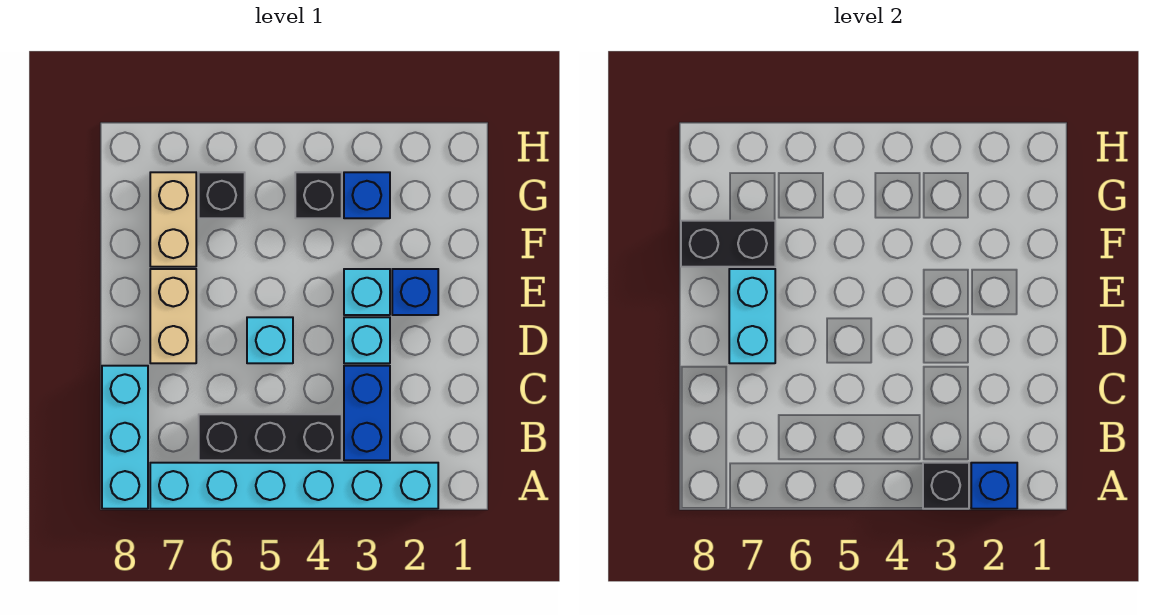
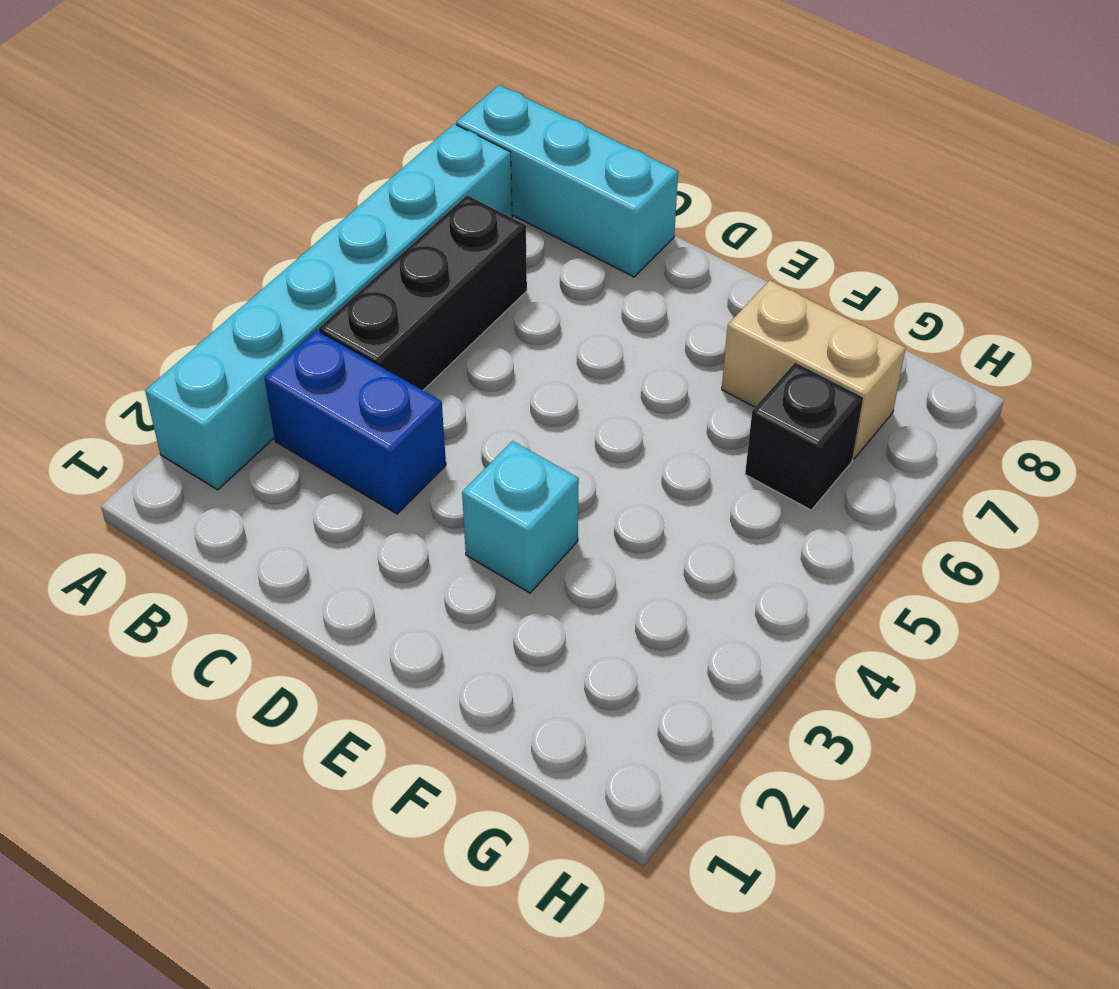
none -> cyan brick D3 level 1
none -> cyan brick D5 level 1
none -> tan brick D7:E7 level 1

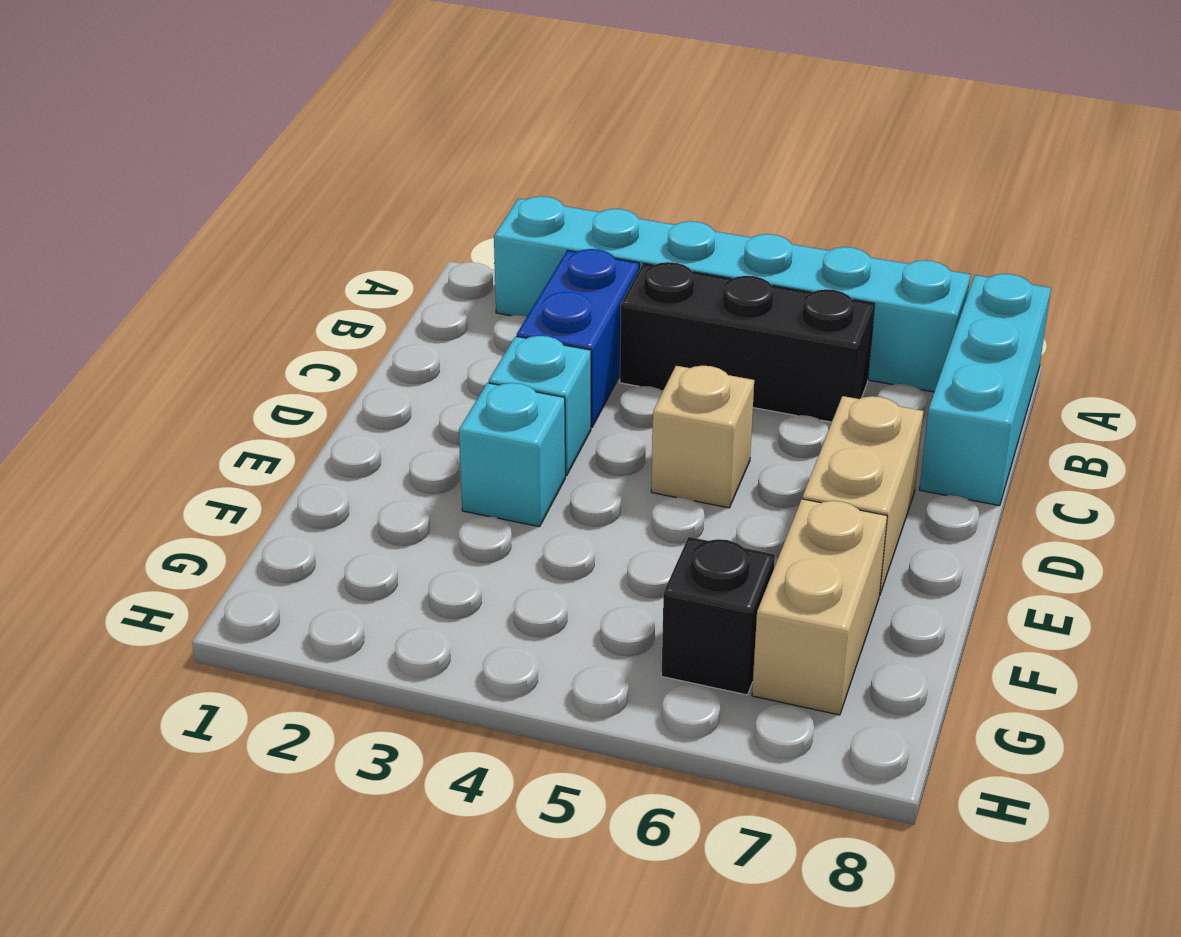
tan brick D5 level 1 -> cyan brick D5 level 1
none -> blue brick E2 level 1
none -> blue brick G3 level 1
none -> black brick G4 level 1

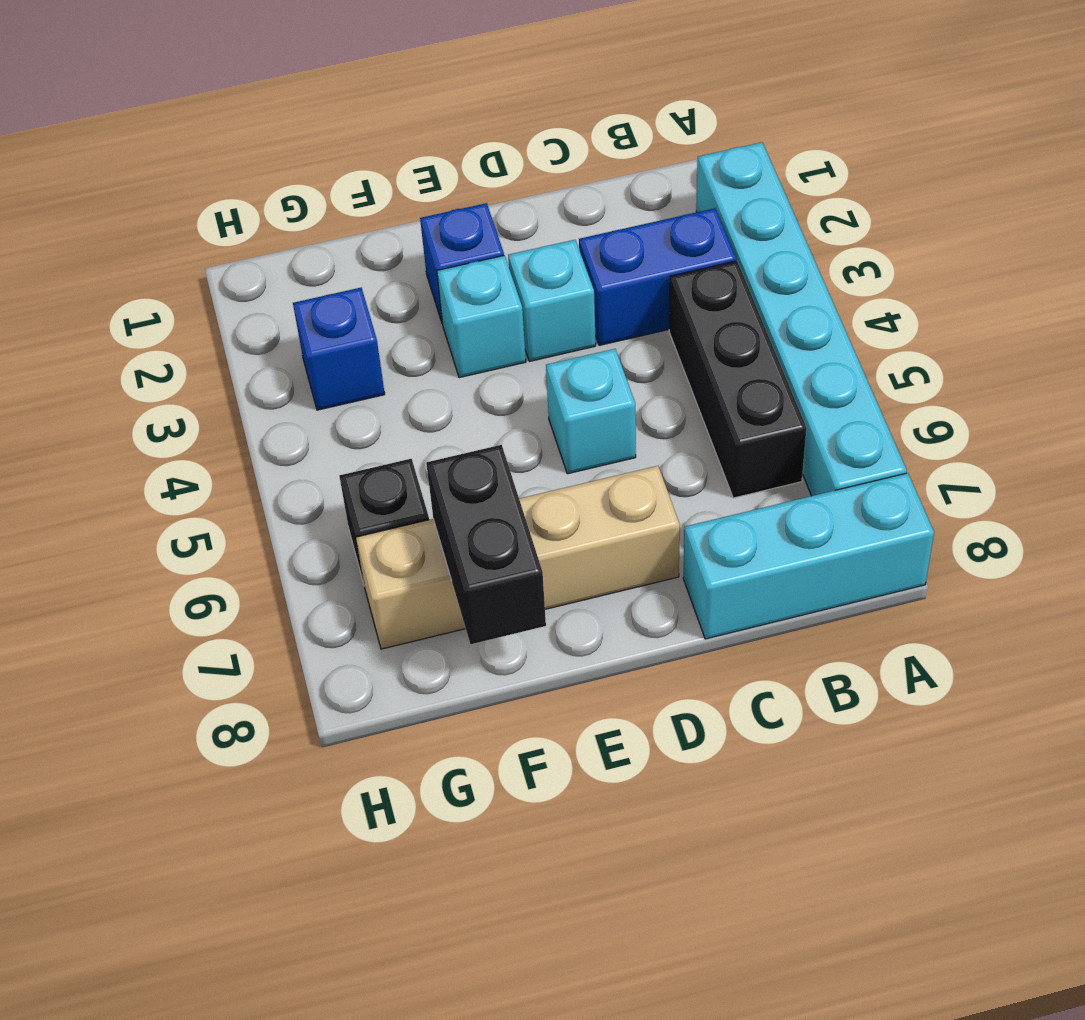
none -> black brick G4 level 1
none -> blue brick A2 level 2
none -> black brick A3 level 2

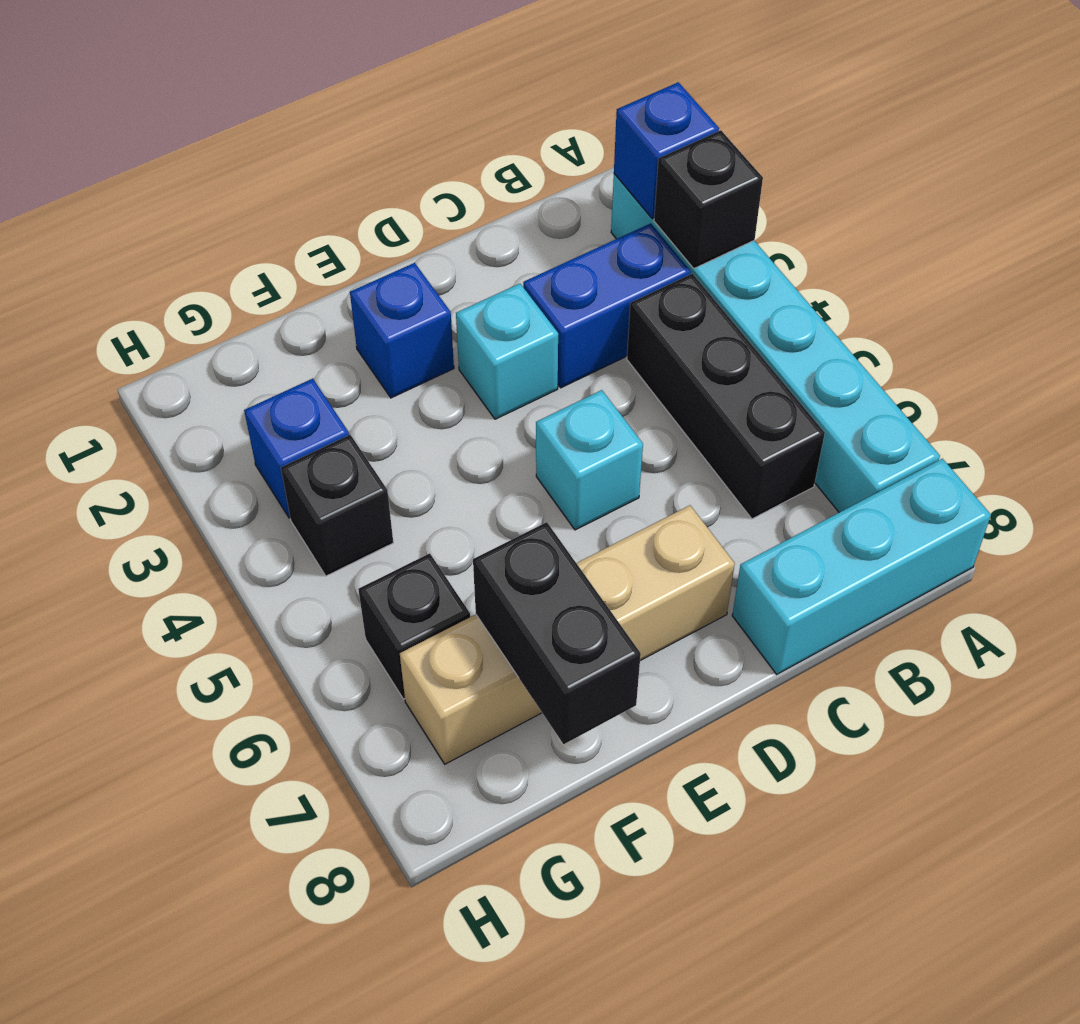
none -> cyan brick E3 level 1
none -> cyan brick D7:E7 level 2

